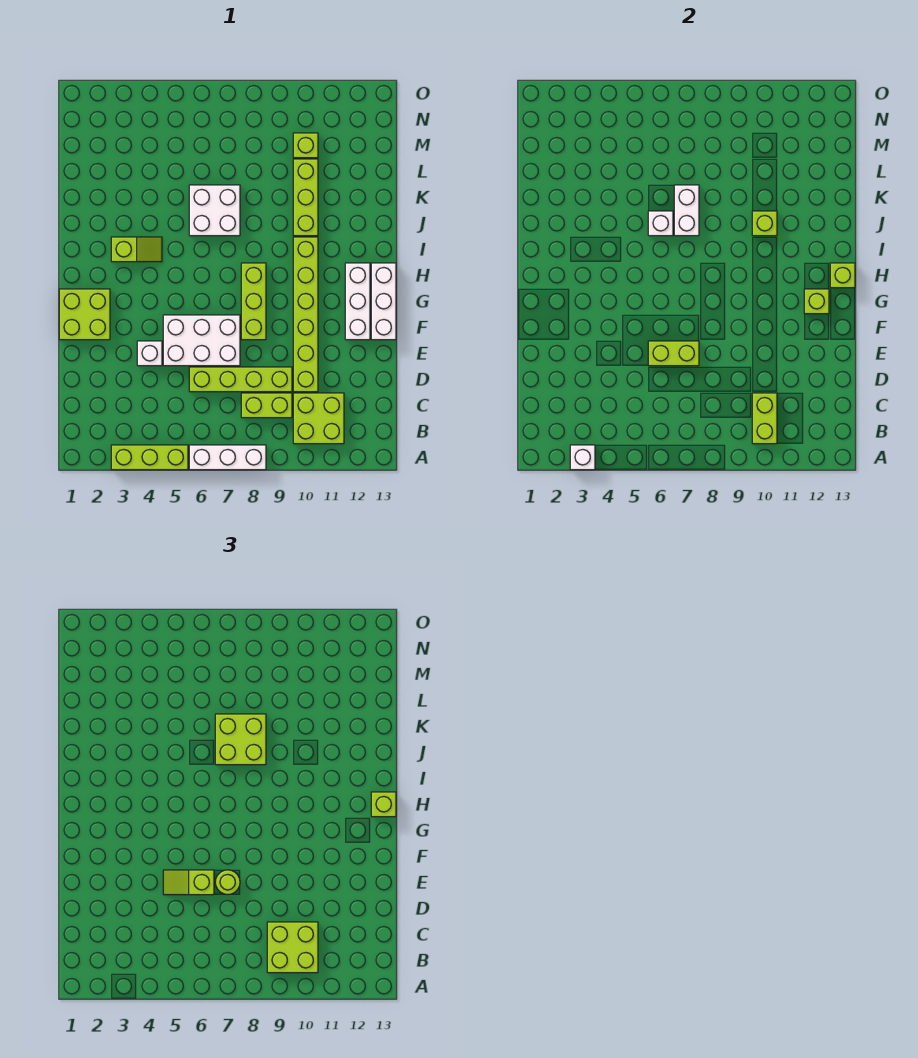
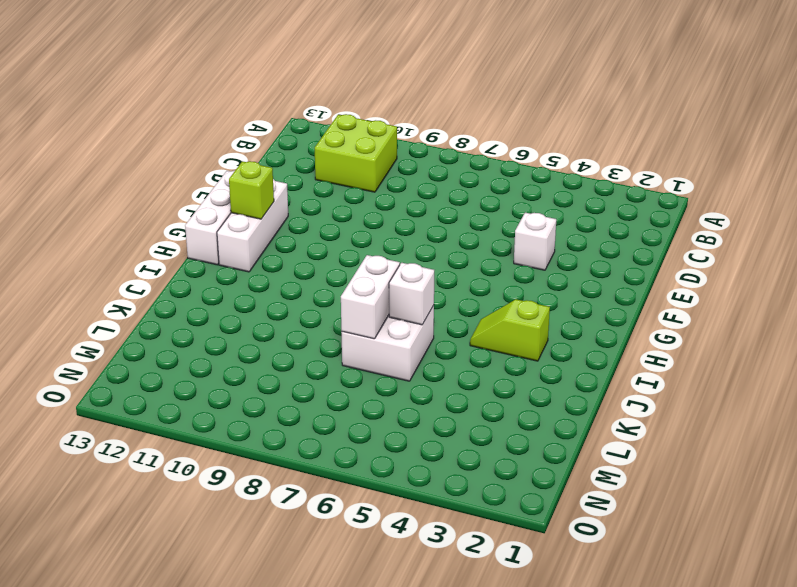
none -> lime brick A3:A5 level 1
none -> white brick A6:A8 level 1
none -> lime brick C8:C9 level 1

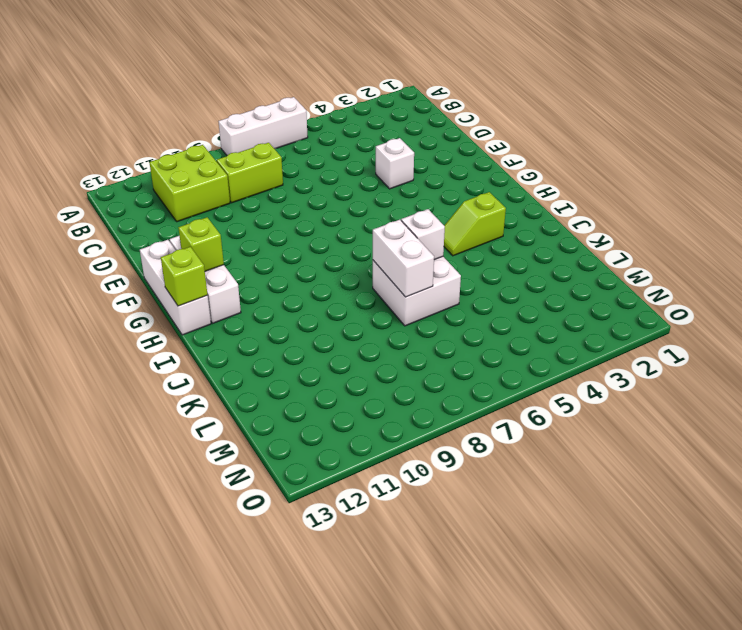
none -> lime brick A3:A5 level 1
none -> lime brick D6:D9 level 1
none -> lime brick D10:I10 level 1

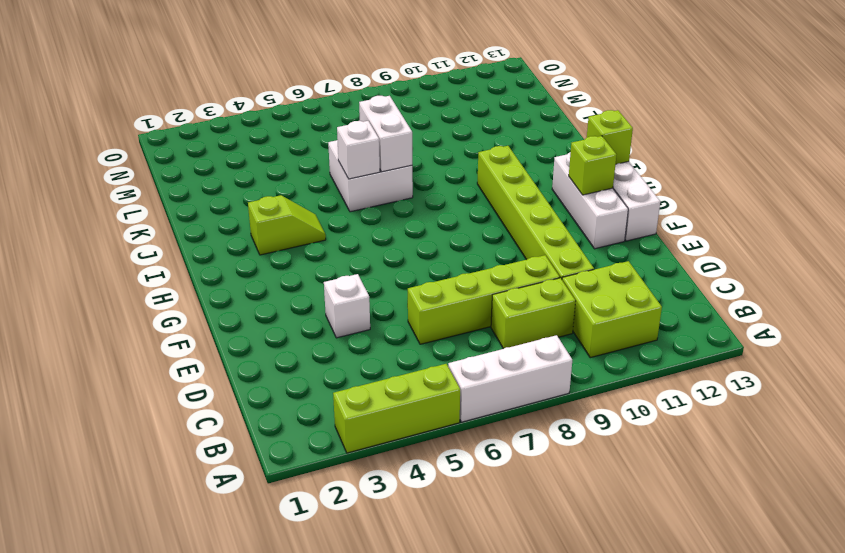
none -> white brick E5:F7 level 1
none -> lime brick F1:G2 level 1
none -> lime brick F8:H8 level 1

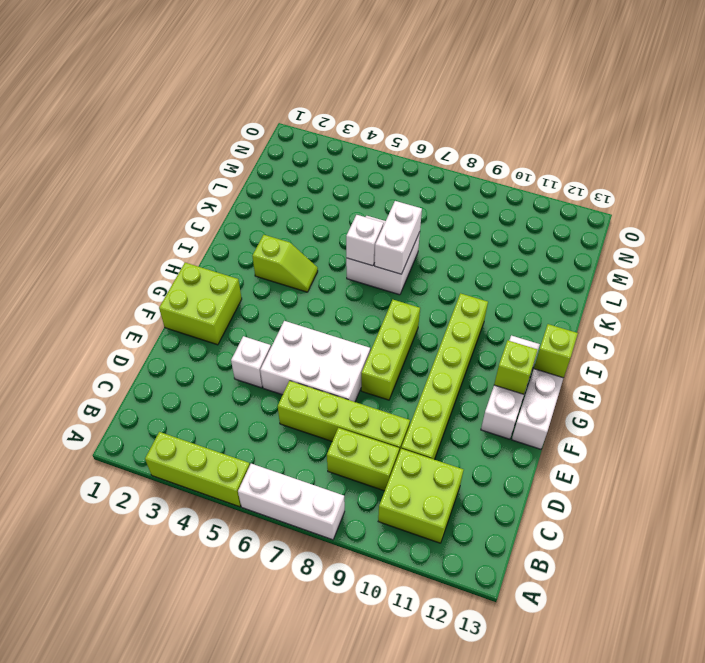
none -> lime brick J10:L10 level 1
none -> lime brick M10 level 1
none -> white brick A3 level 2

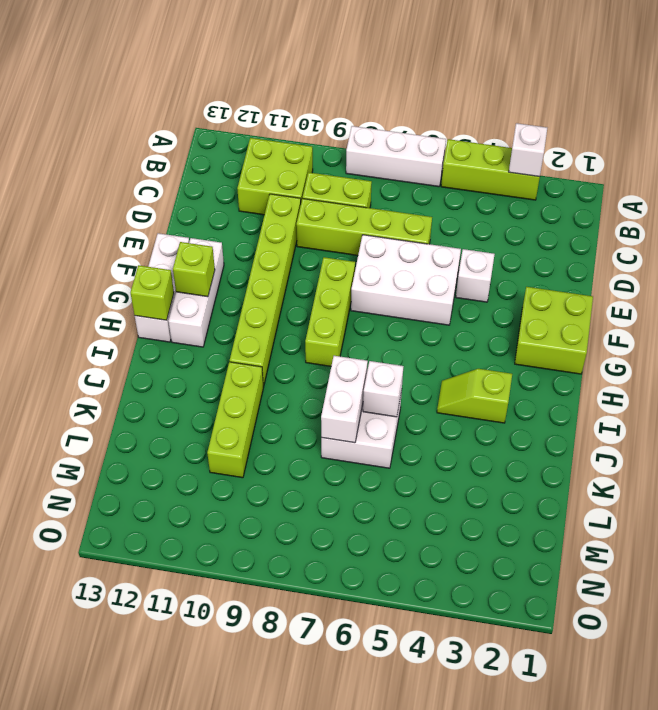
none -> lime brick M10 level 1
none -> lime brick B10:C10 level 2
none -> lime brick E6:E7 level 2

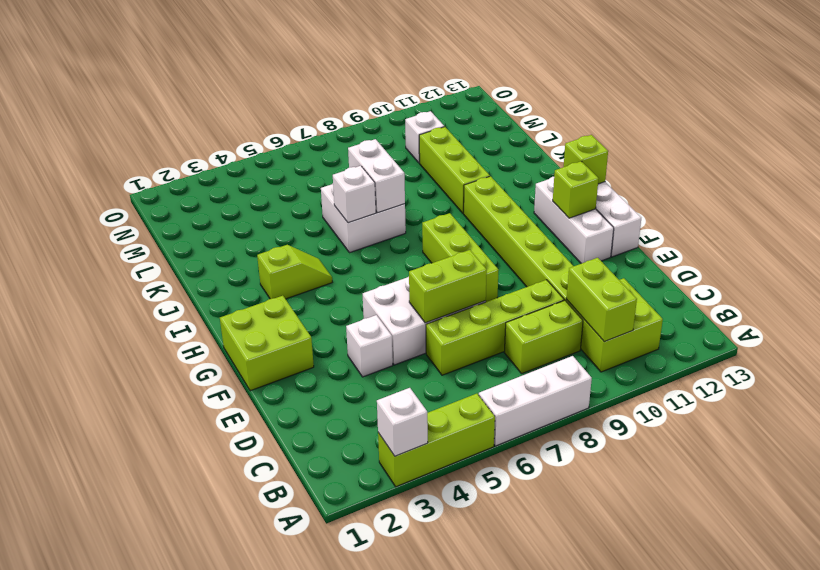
white brick M10 level 1 -> lime brick M10 level 1
none -> lime brick J10 level 2
none -> lime brick B9:C10 level 3
none -> lime slope E5:E6 level 3 top 6

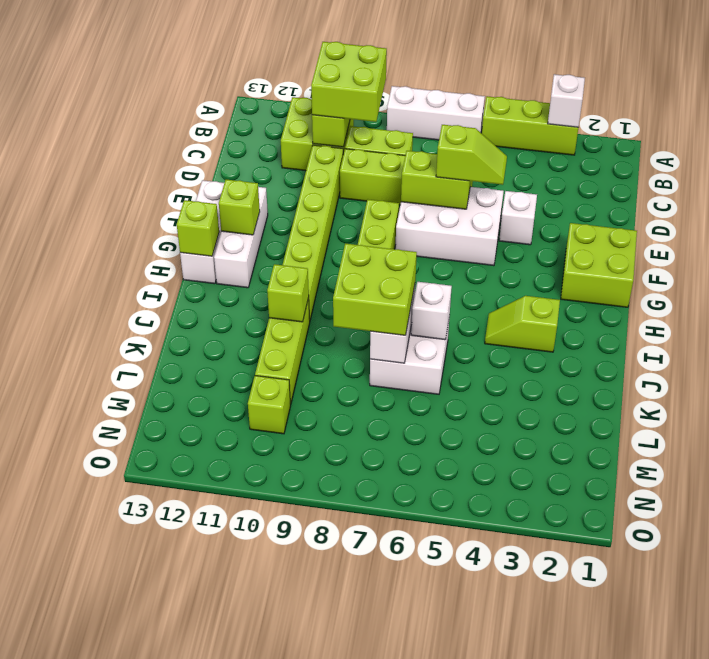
none -> lime round brick E7 level 3
none -> lime brick H13 level 3

